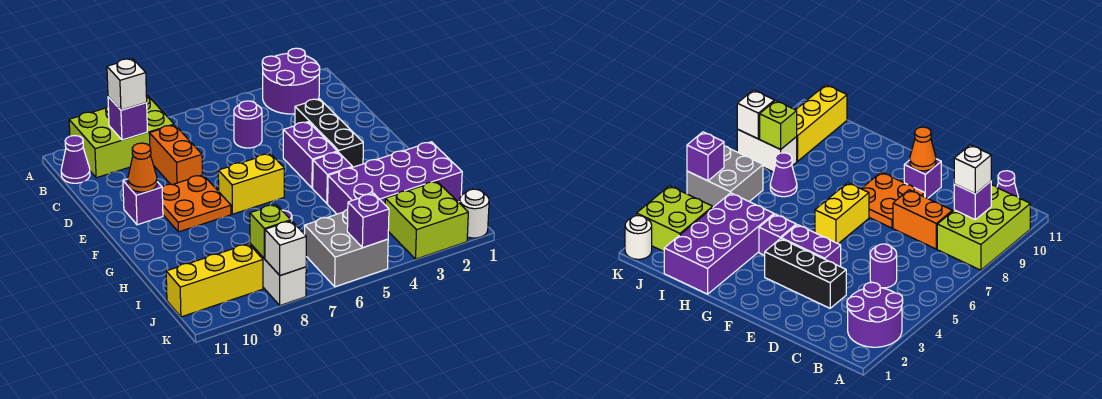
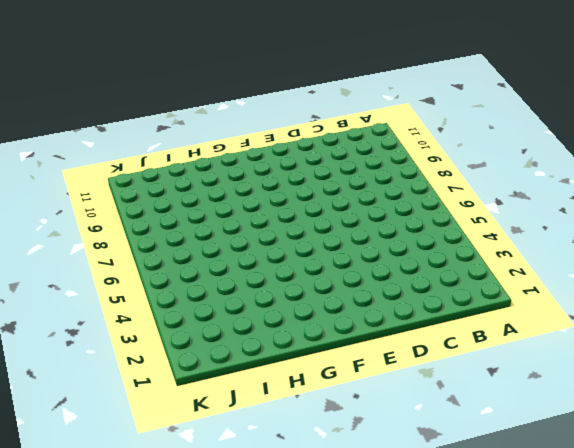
none -> purple round brick A2:B3 level 1
none -> lime brick A8:B10 level 1
none -> purple cone B11 level 1

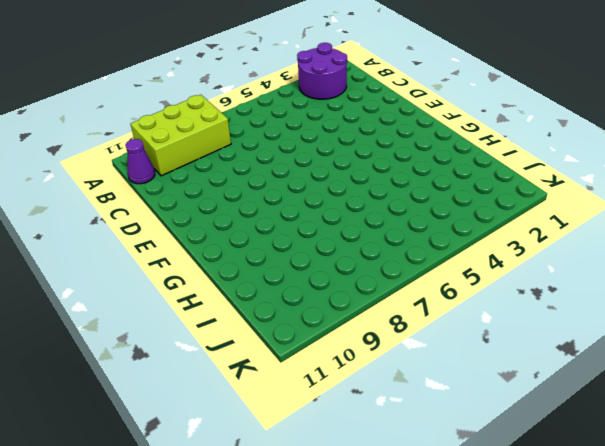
none -> purple round brick C5 level 1
none -> orange brick C8:D8 level 1
none -> black brick D3:F3 level 1

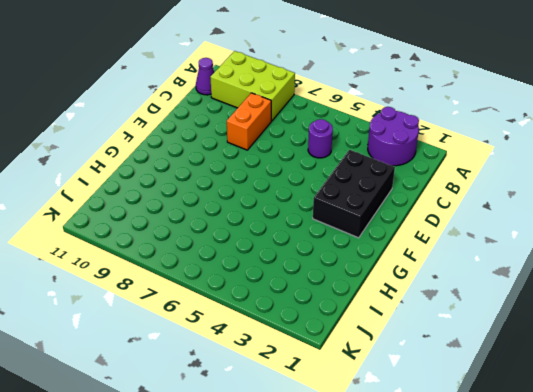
black brick D2:F3 level 1 -> black brick D3:F3 level 1
none -> purple brick E4:F4 level 1
none -> orange plate E8:F9 level 1
none -> purple brick E10 level 1

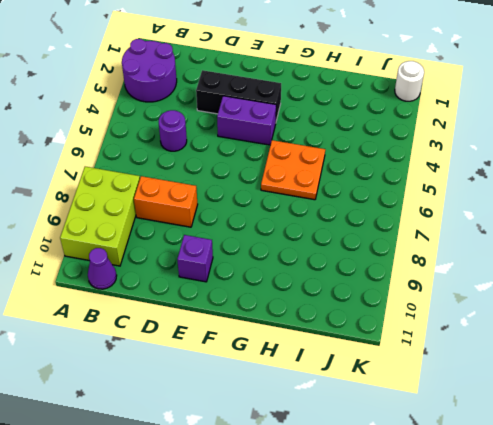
orange plate G5:H6 level 1 -> orange plate E8:F9 level 1
none -> yellow brick F6:F7 level 1
none -> purple brick G4 level 1
none -> purple brick H1:I4 level 1

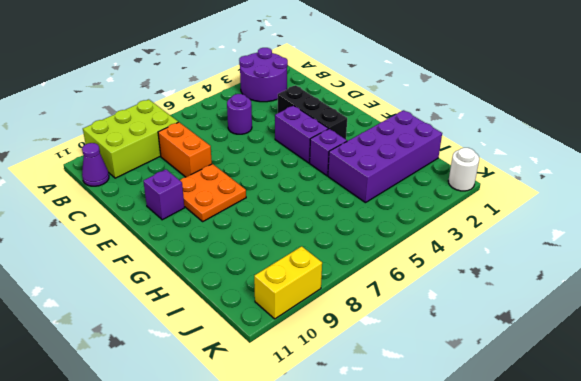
yellow brick K9:K10 level 1 -> yellow brick F6:F7 level 1
none -> purple cone I7 level 1
none -> lime brick J2:K3 level 1
none -> grey brick J5:K6 level 1

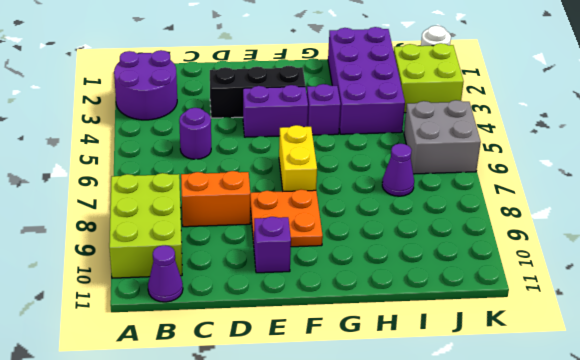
none -> white brick J8:K8 level 1
none -> yellow brick J9:J11 level 1
none -> purple brick B9 level 2

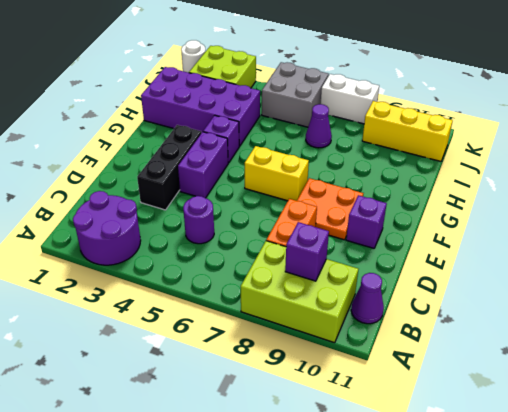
white brick K7:K8 level 1 -> white brick J8:K8 level 1
none -> orange cone E10 level 2
none -> lime brick J8 level 2
none -> purple brick K5 level 2

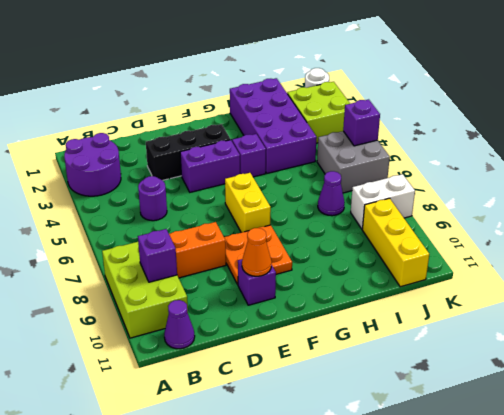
none -> lime brick J8 level 2
none -> white brick K8 level 2
none -> white brick B9 level 3

